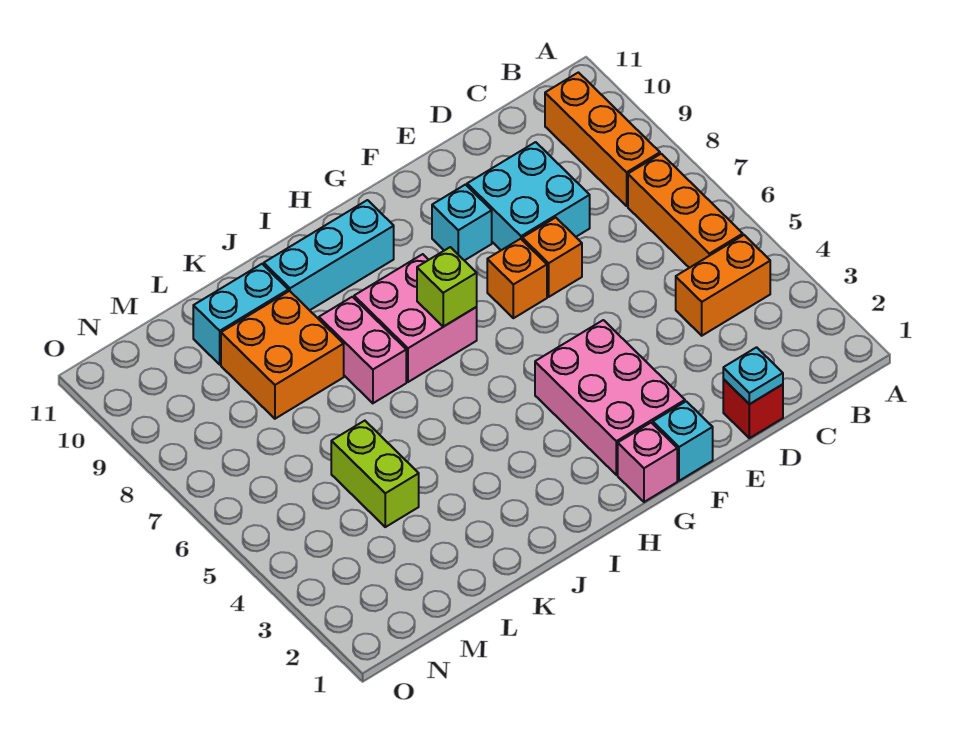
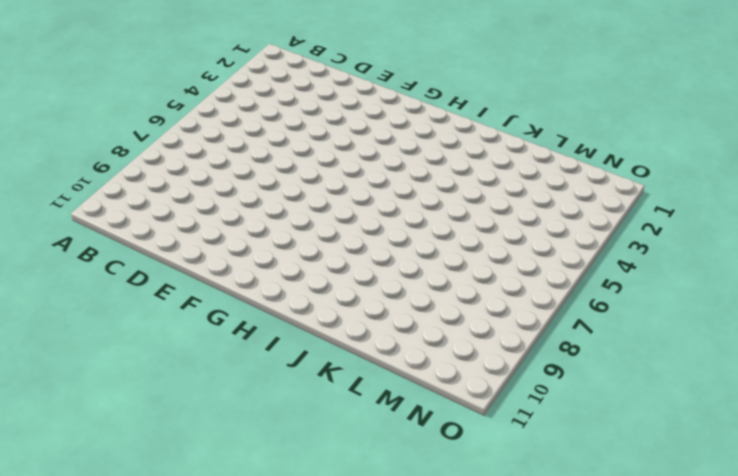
none -> orange brick B4:C4 level 1
none -> orange brick B5:B7 level 1
none -> orange brick B8:B10 level 1

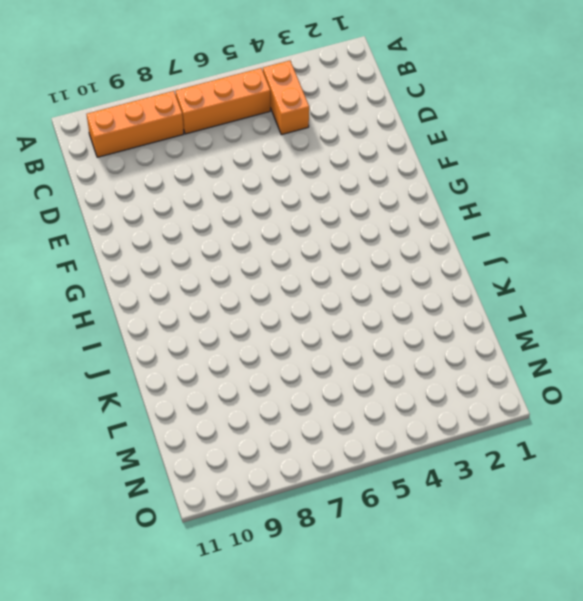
none -> red brick D1 level 1
none -> cyan brick D8:E9 level 1
none -> orange brick E7 level 1

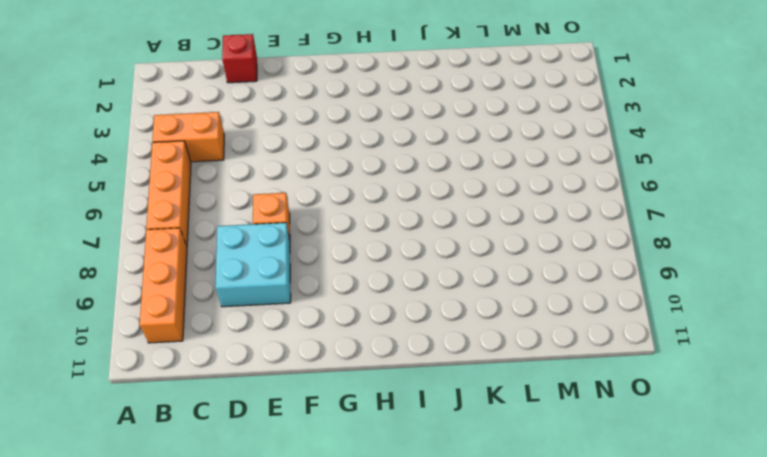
none -> cyan brick F1 level 1
none -> pink brick F2:G4 level 1
none -> orange brick F7 level 1

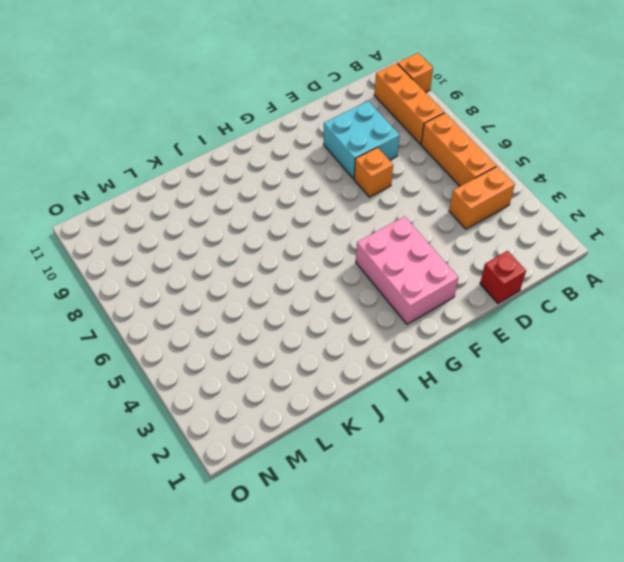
orange brick A10 level 1 -> orange brick F7 level 1
none -> cyan brick F1 level 1
none -> cyan brick F9 level 1
none -> pink brick G1 level 1

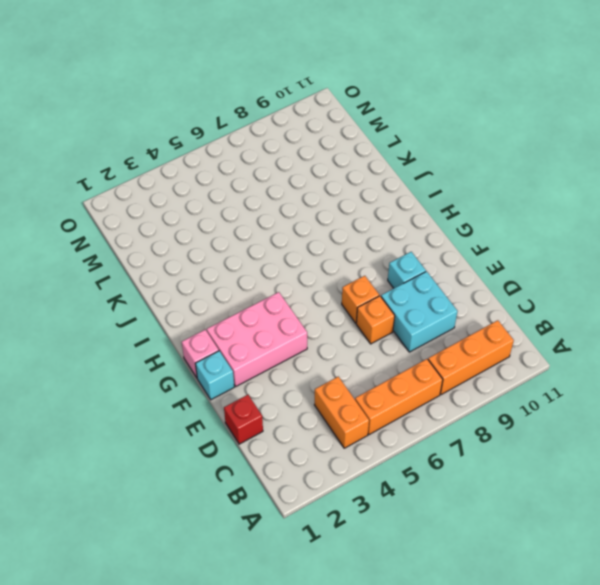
none -> pink brick H7:I8 level 1
none -> cyan brick H10:J10 level 1
none -> pink brick J7:J8 level 1

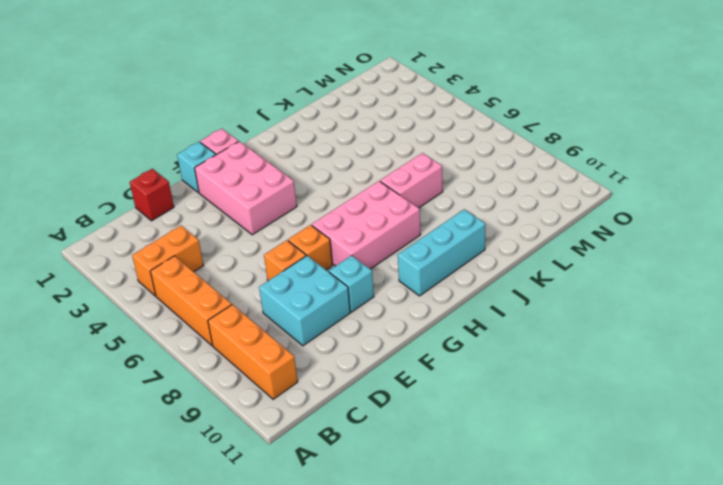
pink brick G7:I8 level 1 -> pink brick H7:I8 level 1
pink brick J7:K7 level 1 -> pink brick J7:J8 level 1
none -> orange brick K8:L9 level 1
none -> cyan brick K10:L10 level 1
none -> lime brick L4:L5 level 1

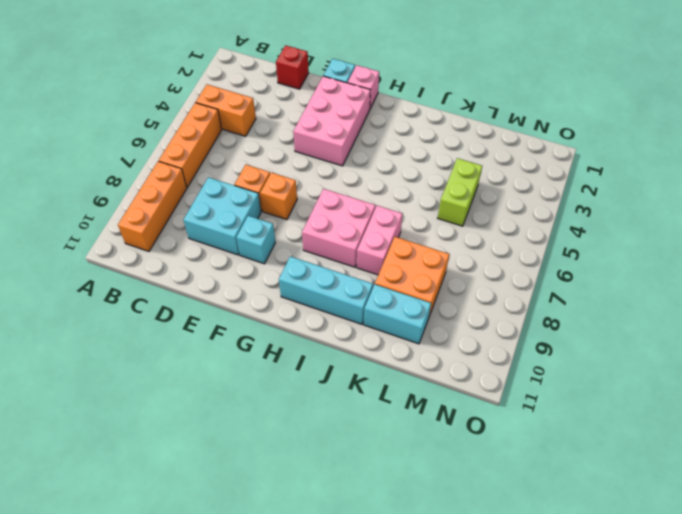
none -> cyan plate D1 level 2
none -> lime brick H7 level 2

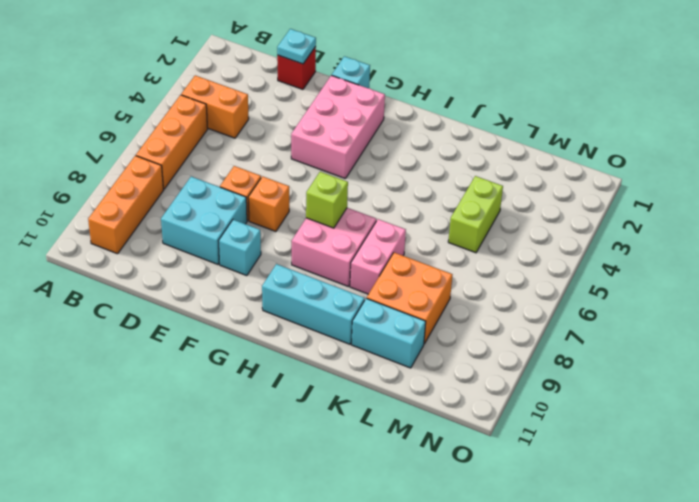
none -> pink brick G1 level 1

